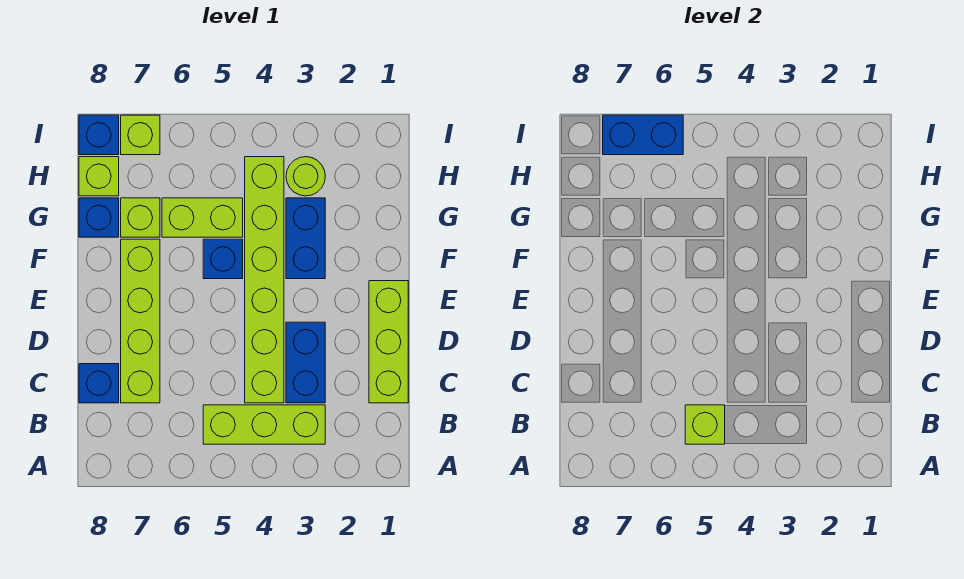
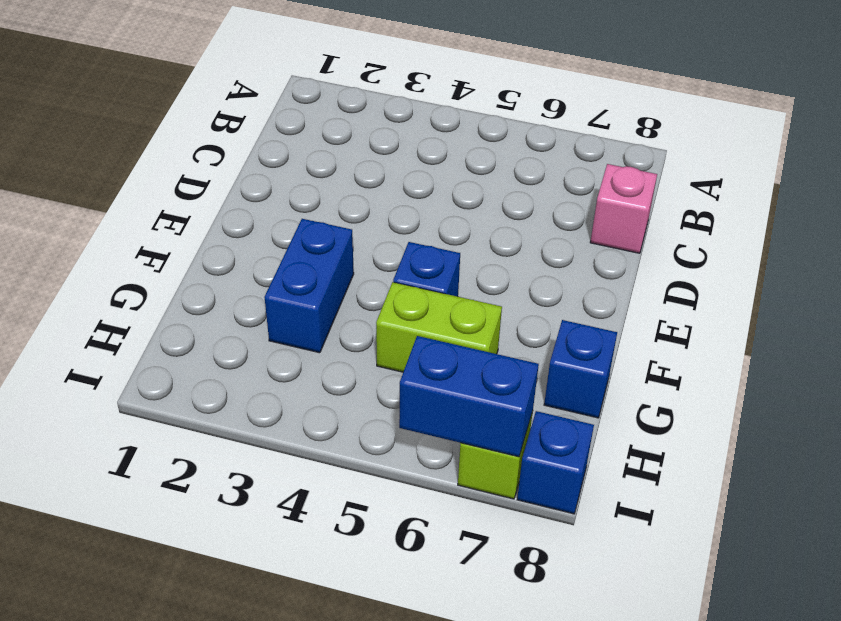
pink brick C8 level 1 -> blue brick C8 level 1
none -> lime brick B3:B5 level 1
none -> lime brick C1:E1 level 1
none -> blue brick C3:D3 level 1

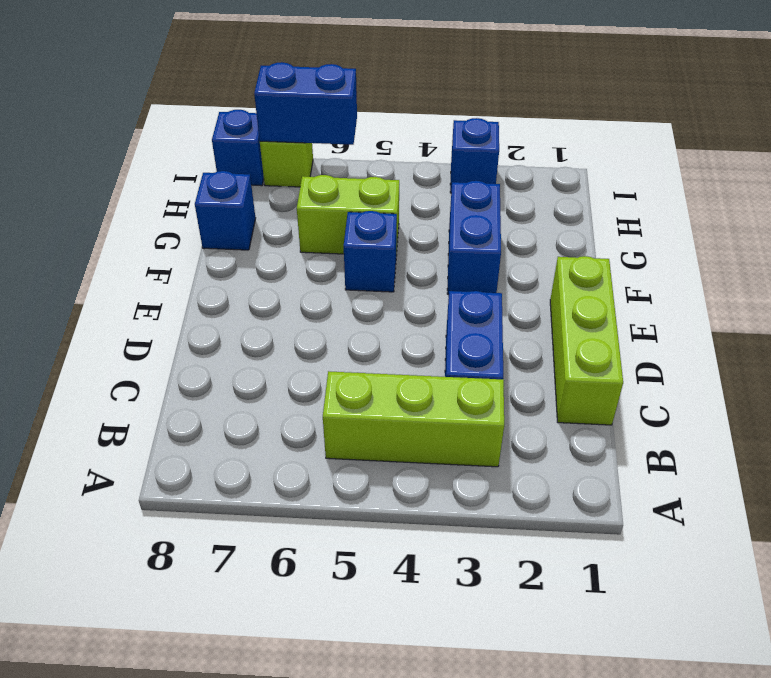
blue brick I3 level 1 -> blue brick C8 level 1
none -> lime brick C4:H4 level 1
none -> lime brick C7:F7 level 1
none -> lime brick G7 level 1

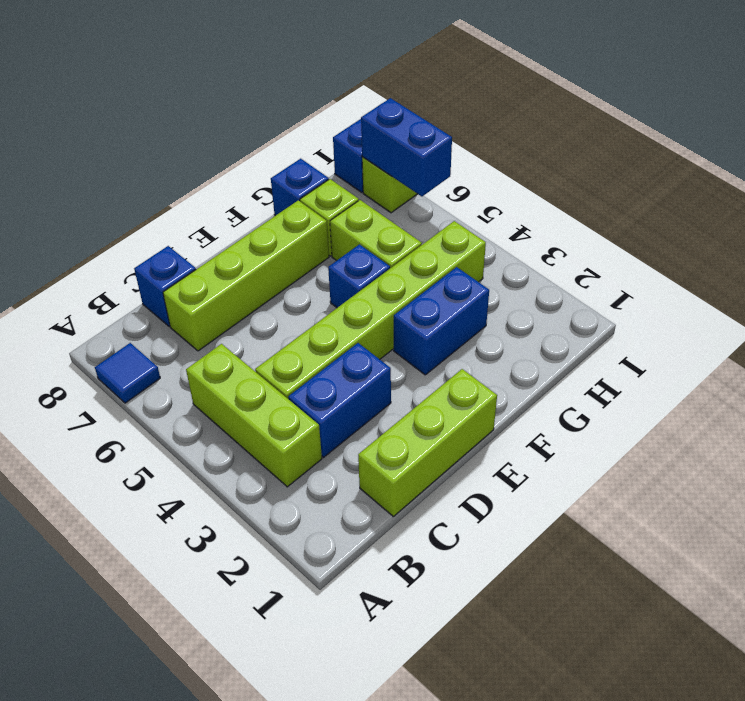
blue tile A7 level 1 -> none
none -> lime round brick H3 level 1
none -> lime brick H8 level 1
none -> lime brick B5 level 2

